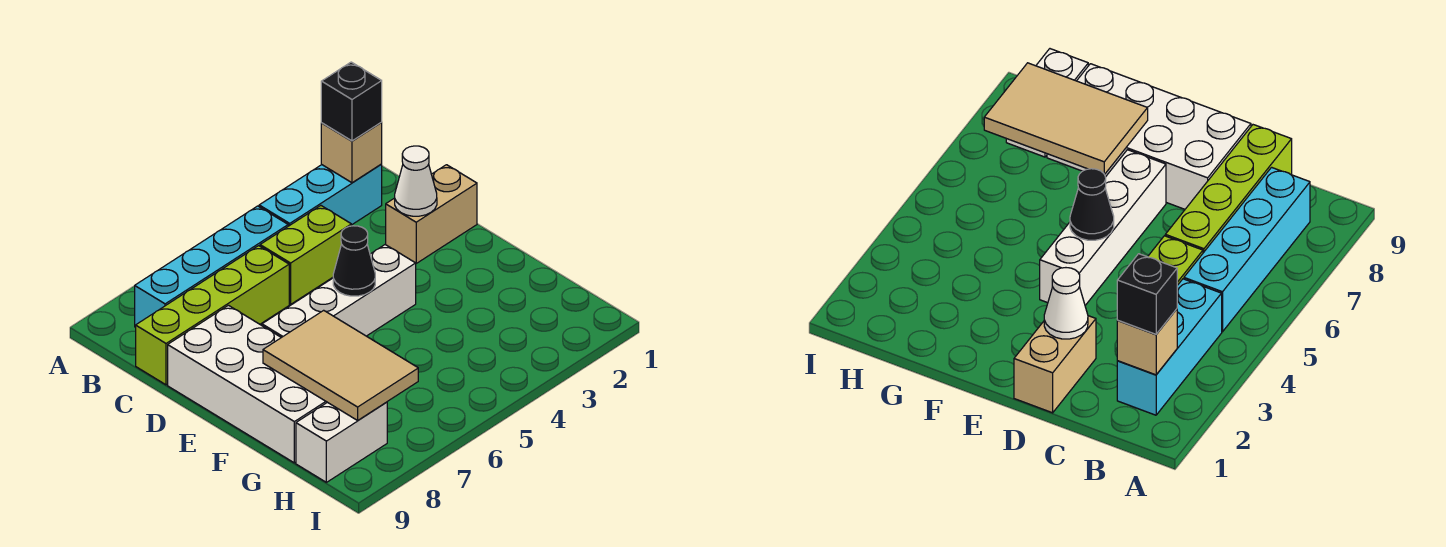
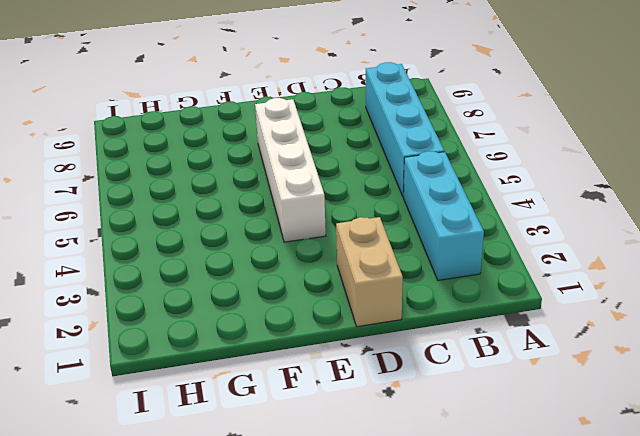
none -> lime brick C4:C5 level 1
none -> lime brick C6:C9 level 1
none -> white brick D8:G9 level 1

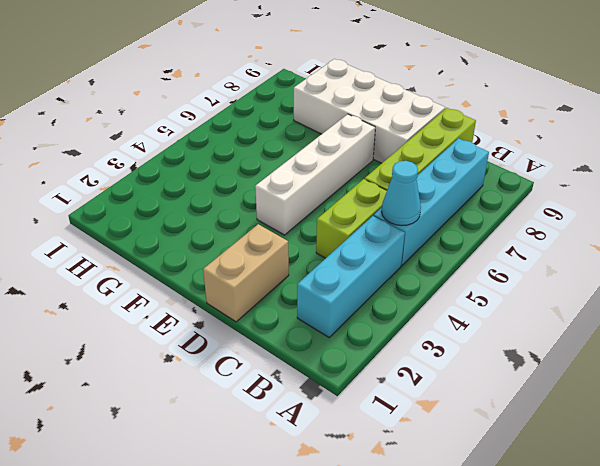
cyan cone B5 level 2 -> none
none -> white brick H8:H9 level 1
none -> tan brick B2 level 2
none -> white cone D2 level 2

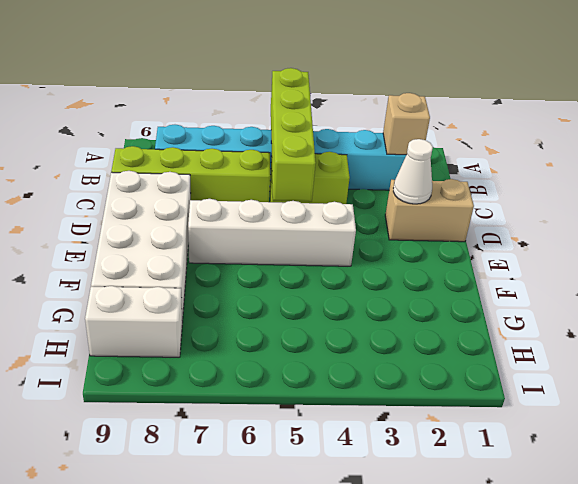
lime brick A5:D5 level 2 -> none
none -> black cone E5 level 2
none -> tan tile F7:H8 level 2
none -> black brick B2 level 3

